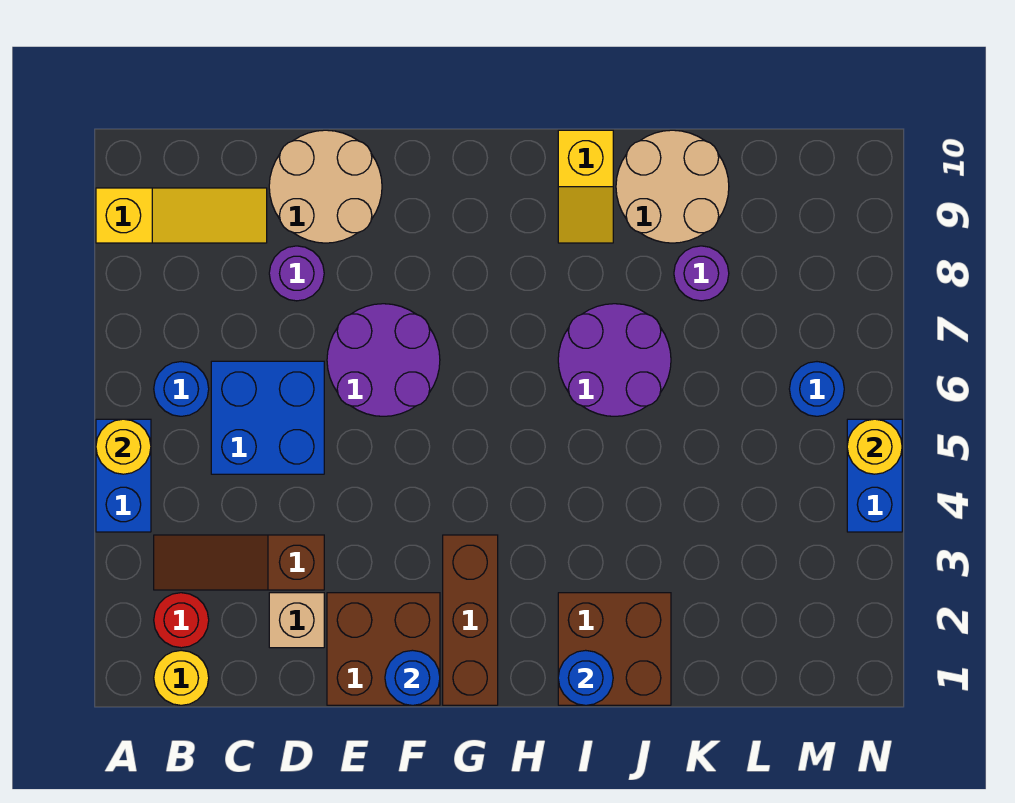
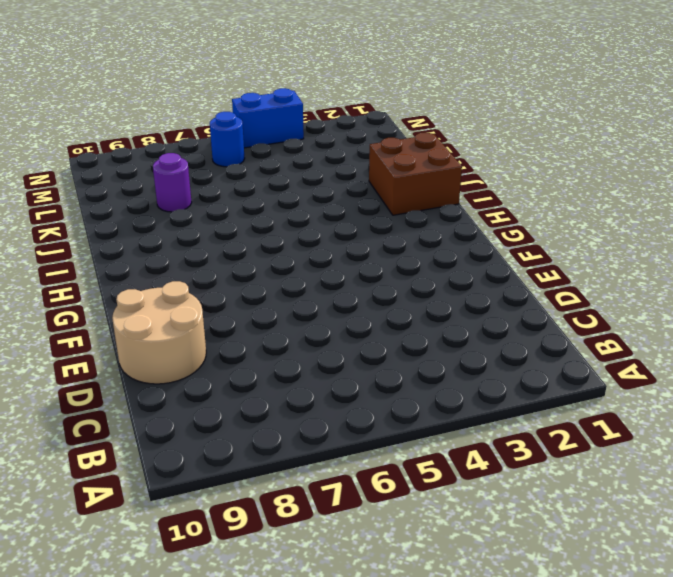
none -> blue brick A4:A5 level 1
none -> yellow slope A9:C9 level 1 top A
none -> yellow round brick B1 level 1

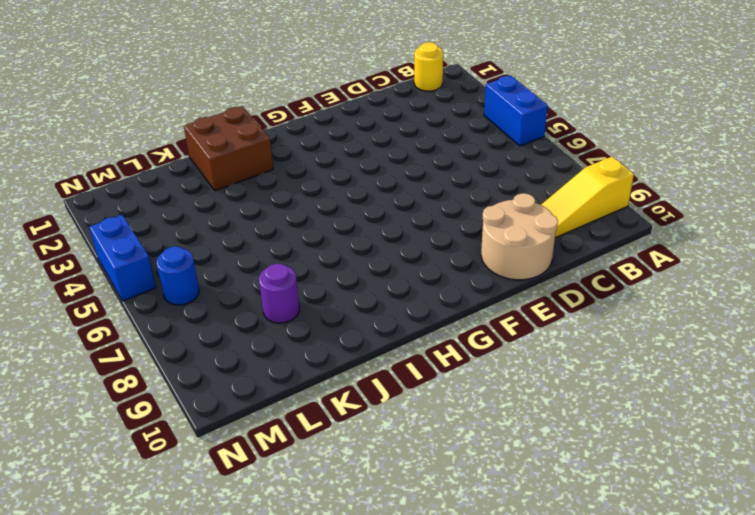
none -> red round brick B2 level 1
none -> brown slope B3:D3 level 1 top D
none -> blue round brick B6 level 1

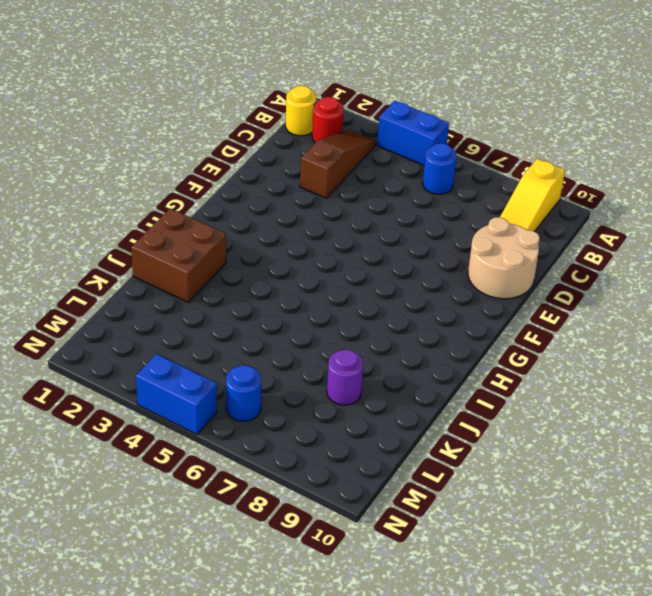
none -> blue brick C5:D6 level 1
none -> tan brick D2 level 1
none -> purple round brick D8 level 1

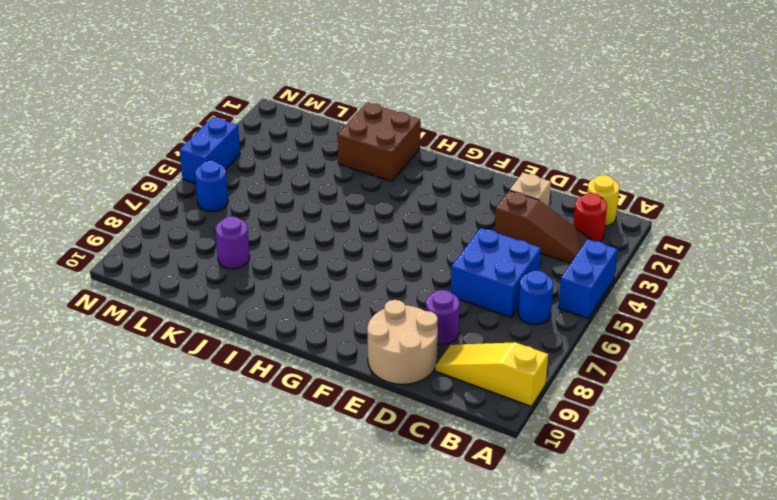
none -> brown brick E1:F2 level 1
none -> purple round brick E6:F7 level 1
none -> brown brick G1:G3 level 1

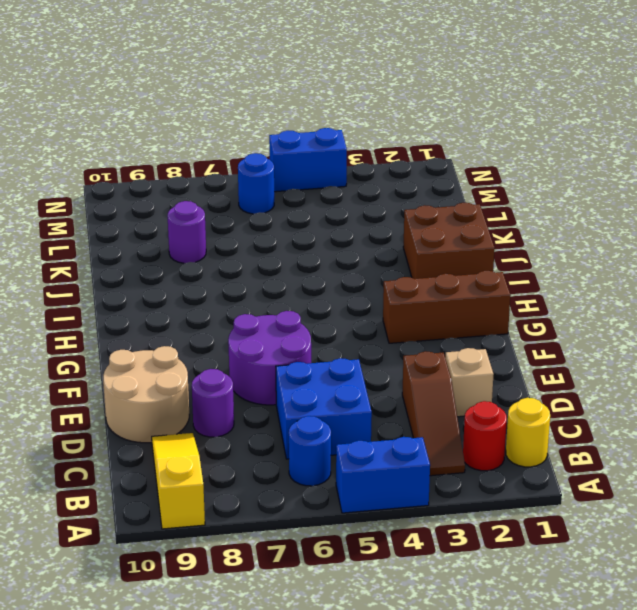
none -> brown brick E1:F2 level 1
none -> purple round brick I6:J7 level 1
none -> yellow slope I9:I10 level 1 top 10

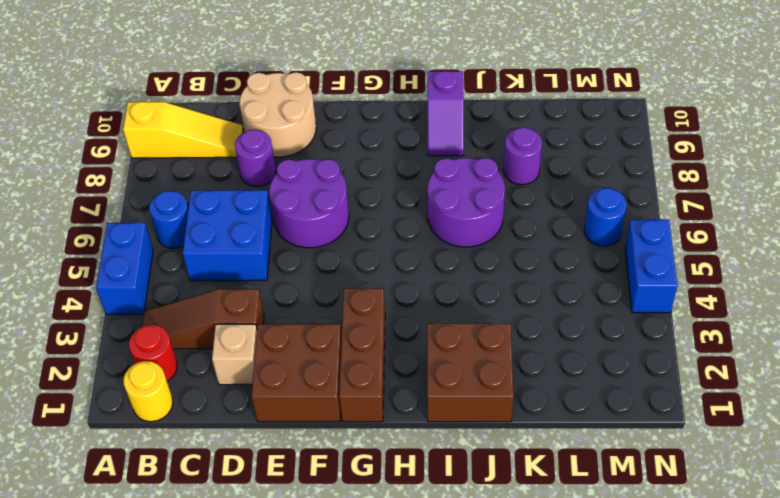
purple slope I9:I10 level 1 top 10 -> yellow slope I9:I10 level 1 top 10
none -> tan round brick J9:K10 level 1
none -> yellow round brick A5 level 2
none -> blue round brick F1 level 2

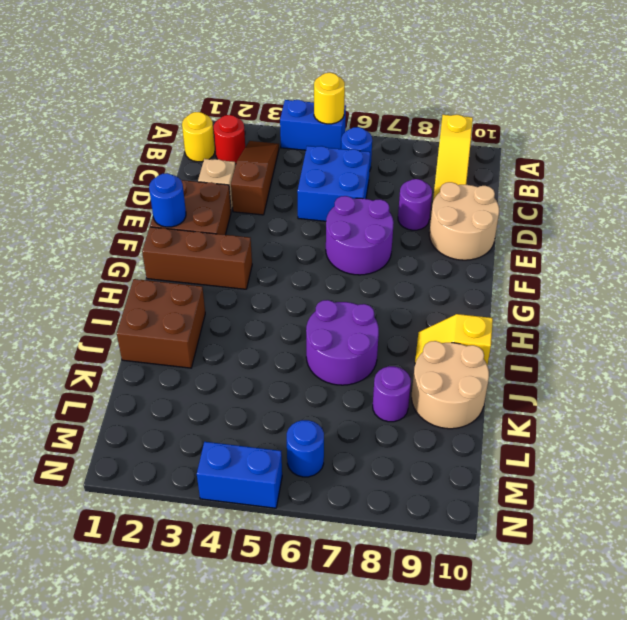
none -> blue round brick I1 level 2
none -> yellow round brick N5 level 2

